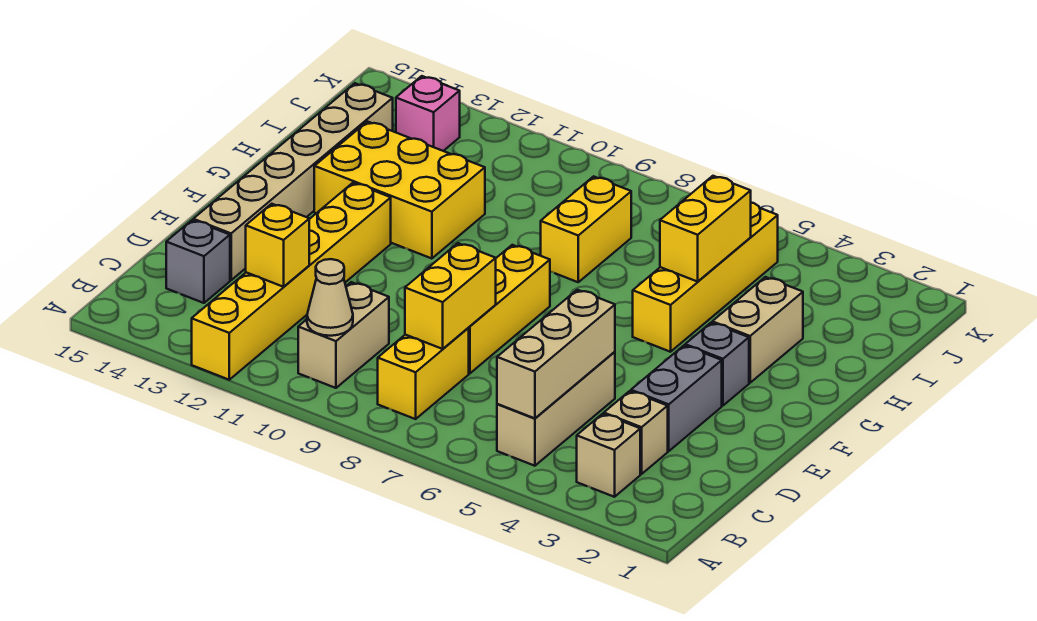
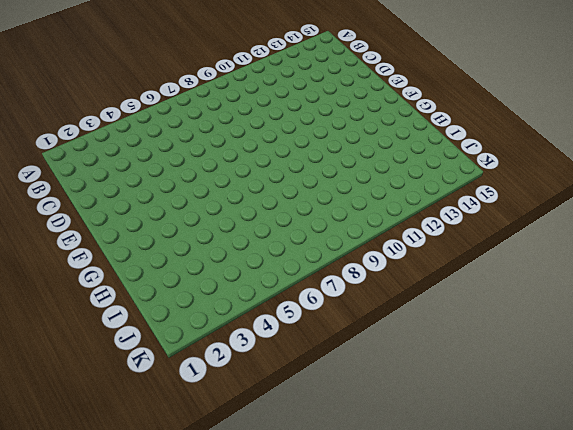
none -> yellow brick A12:F12 level 1
none -> tan brick B3 level 1
none -> tan brick B5:D5 level 1

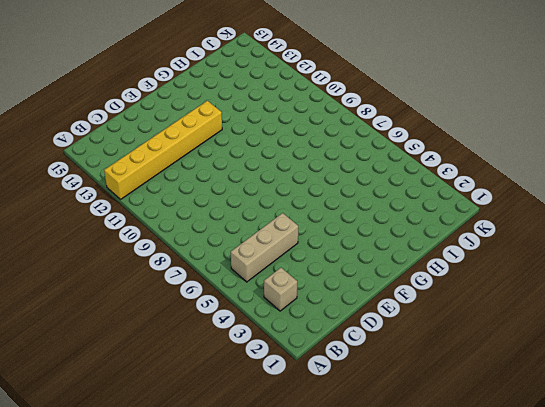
none -> yellow brick B8:C8 level 1
none -> tan brick B10:C10 level 1
none -> tan brick C3 level 1

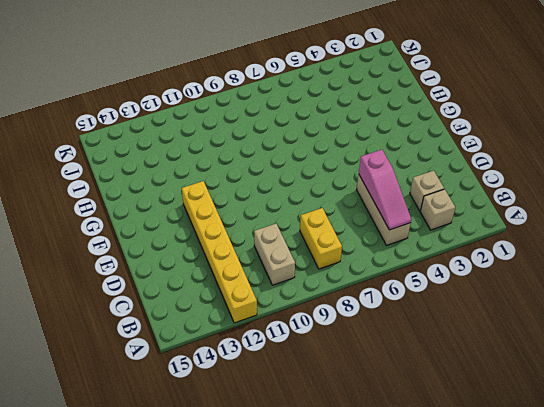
pink slope B5:D5 level 2 top D -> tan brick B5:D5 level 2
none -> grey brick C14 level 1
none -> grey brick D3:E3 level 1
none -> yellow brick D8:F8 level 1

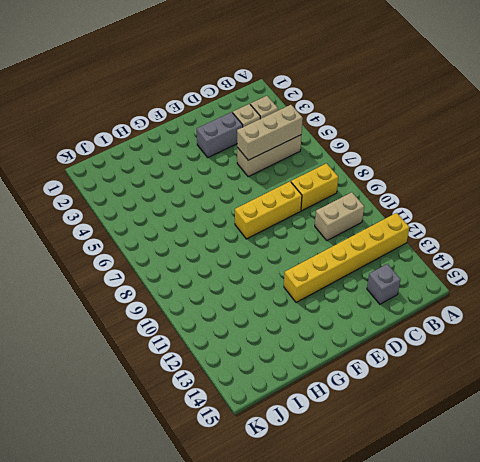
none -> tan brick D14:I14 level 1
none -> grey brick F3 level 1
none -> tan brick G3:H3 level 1

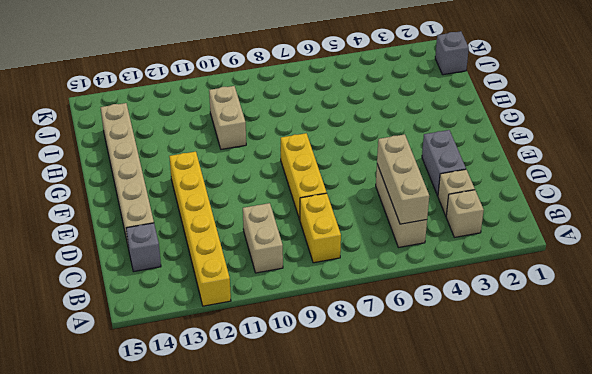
tan brick H10:I10 level 1 -> tan brick G3:H3 level 1
grey brick J1 level 1 -> grey brick F3 level 1
none -> yellow brick G5:J5 level 1
none -> yellow brick G11:H13 level 1
none -> yellow brick H8:I8 level 1

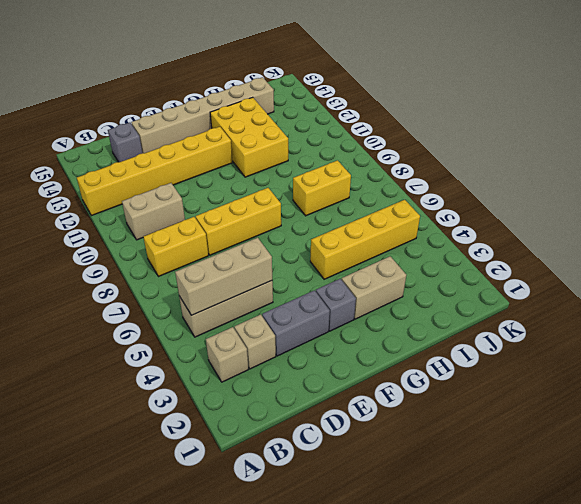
none -> pink brick J13 level 1
none -> tan cone B10 level 2
none -> yellow brick C8:D8 level 2

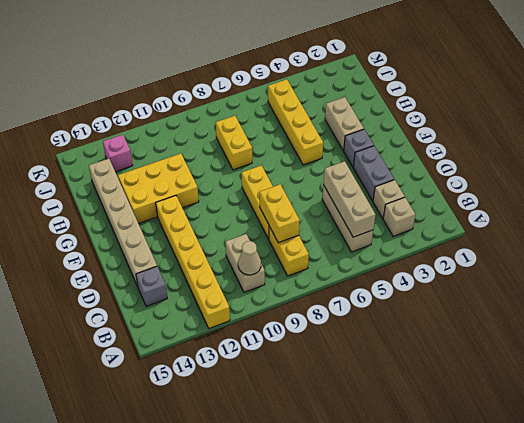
none -> yellow brick C12 level 2
none -> yellow brick H5:I5 level 2

